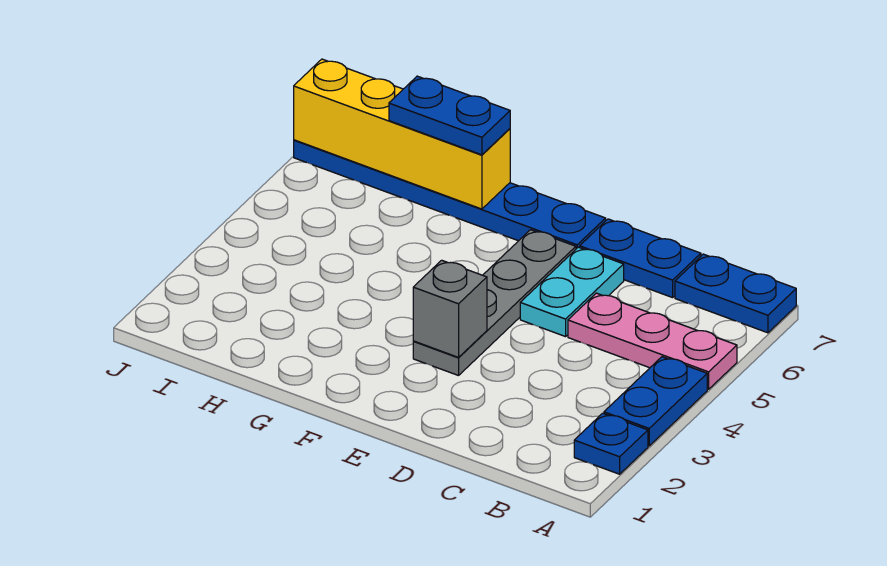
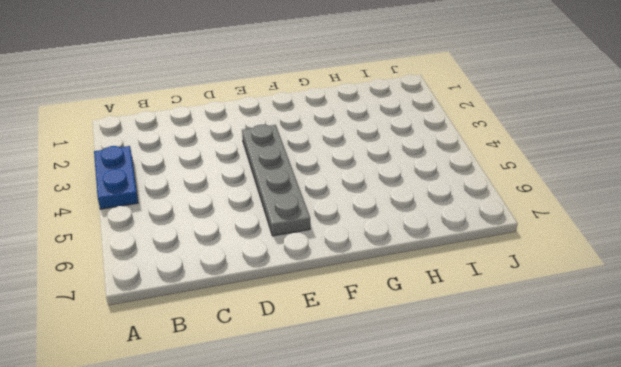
none -> blue plate A2 level 1
none -> pink plate A5:C5 level 1

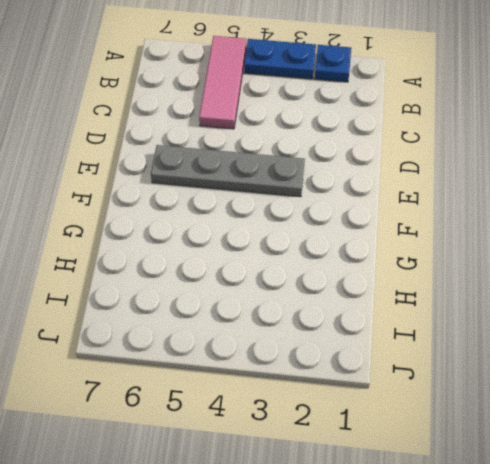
pink tile A5:C5 level 1 -> pink plate A5:C5 level 1
none -> blue plate A7:B7 level 1
none -> blue plate C7:D7 level 1

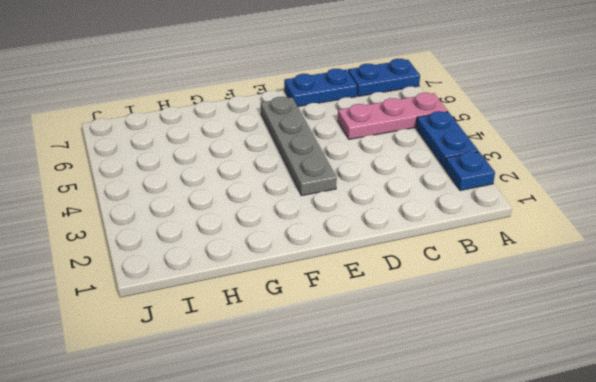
none -> cyan plate D5:D6 level 1
none -> blue plate E7:J7 level 1

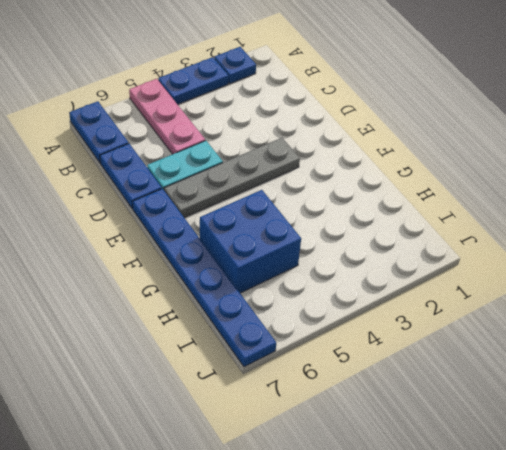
blue brick G5:H6 level 1 -> none
none -> grey brick E3 level 2
none -> yellow brick G7:J7 level 2

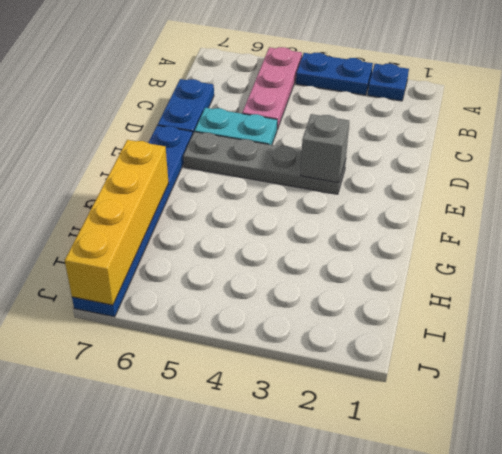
none -> blue plate A7:B7 level 1
none -> blue plate G7:H7 level 3

